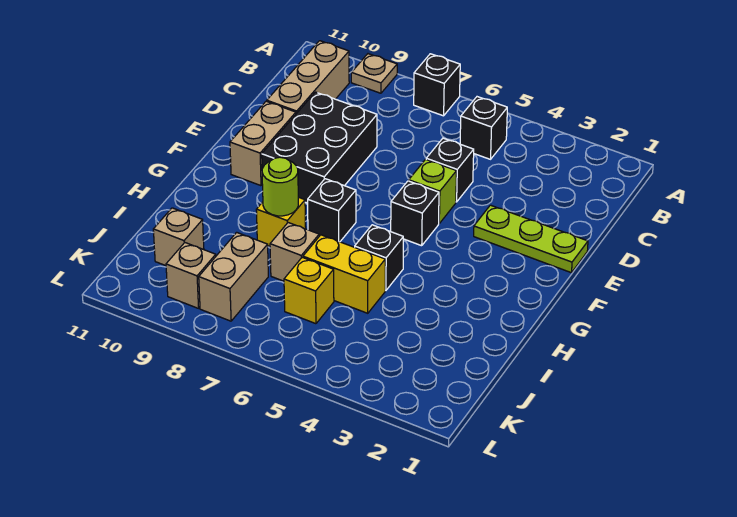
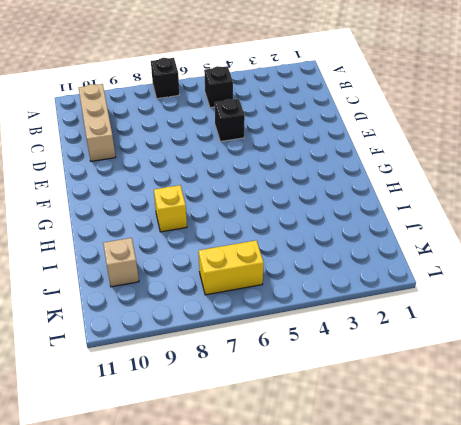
yellow brick K6:K7 level 1 -> yellow brick I5:I6 level 1
none -> tan plate A9 level 1
none -> black brick D8:F9 level 1
none -> lime plate E1:E3 level 1

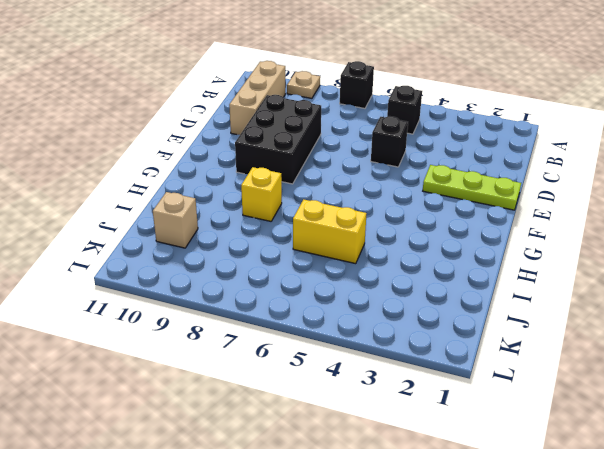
none -> lime brick E5 level 1
none -> tan brick E10:F10 level 1
none -> black brick F5 level 1

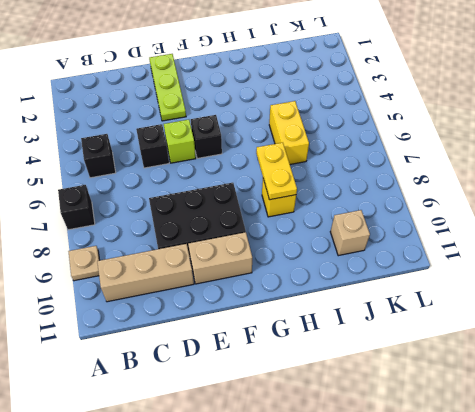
yellow plate H7:H8 level 2 -> lime round brick H8 level 2
none -> black brick G7 level 1
none -> black brick H5 level 1
none -> tan brick I7 level 1

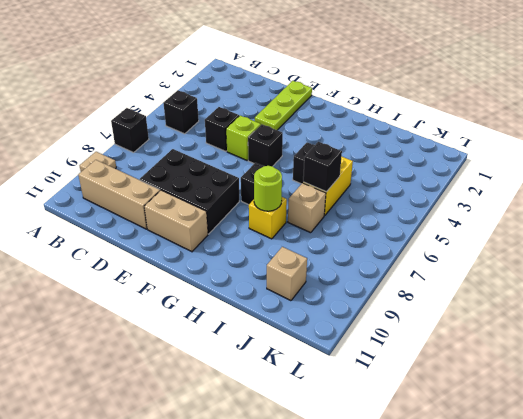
black brick I6 level 2 -> none
none -> yellow brick J6 level 1
none -> tan brick J8:K8 level 1
none -> tan brick K9 level 1

